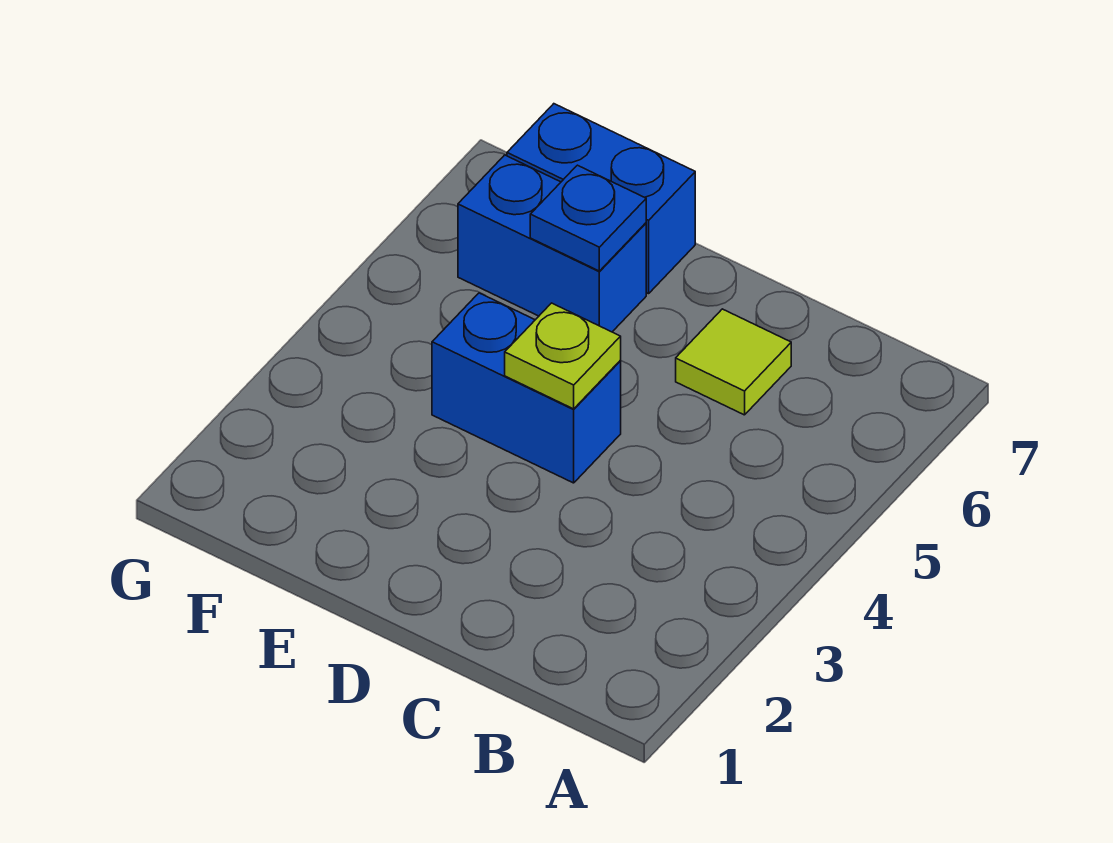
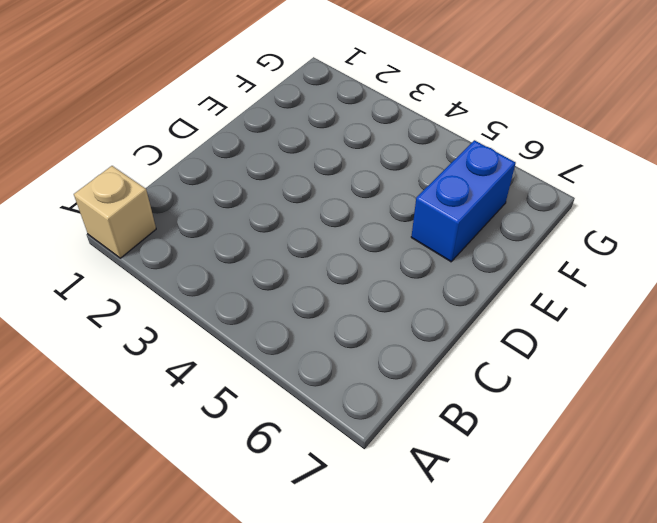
tan brick A1 level 1 -> none
none -> lime tile C6 level 1
none -> blue brick D4:E4 level 1

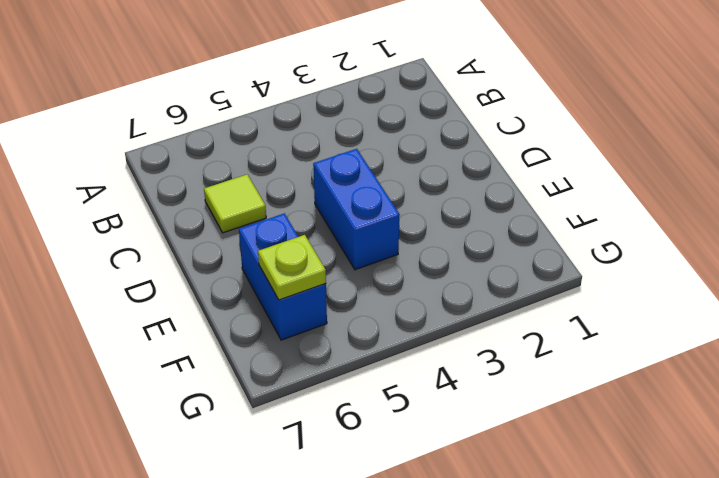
lime plate F6 level 2 -> lime plate D4 level 2
none -> blue brick E7:F7 level 1
none -> blue plate E6 level 2

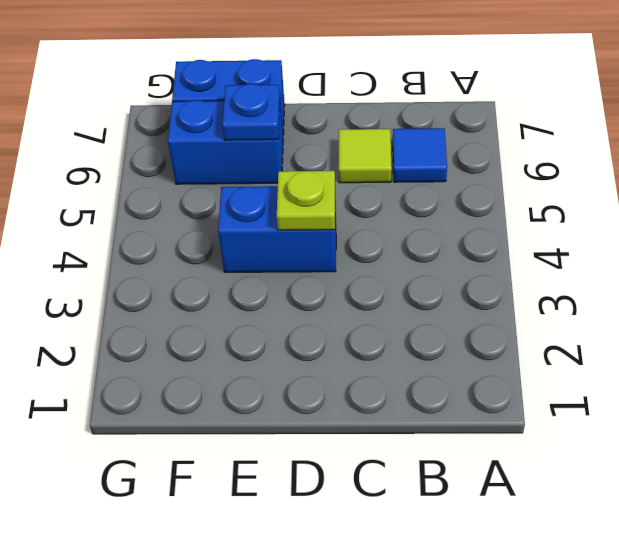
blue tile B6 level 1 -> none

